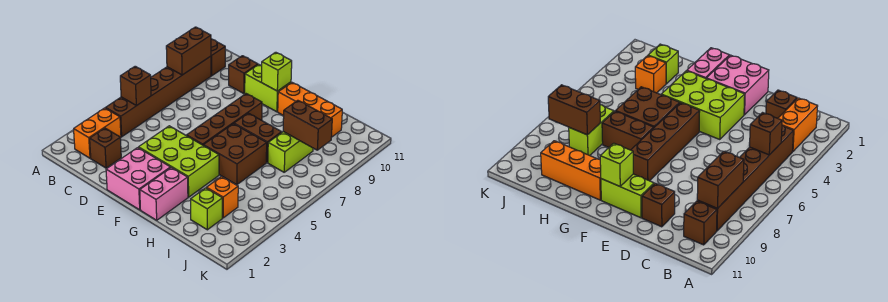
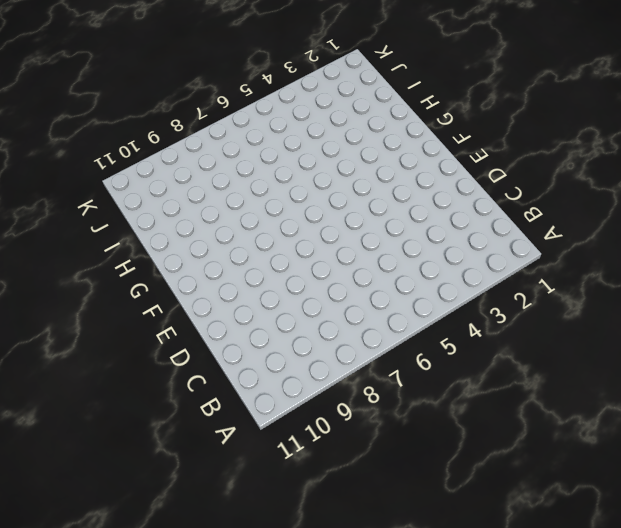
none -> orange brick B2:B3 level 1
none -> brown brick B4:B9 level 1
none -> brown brick B10 level 1

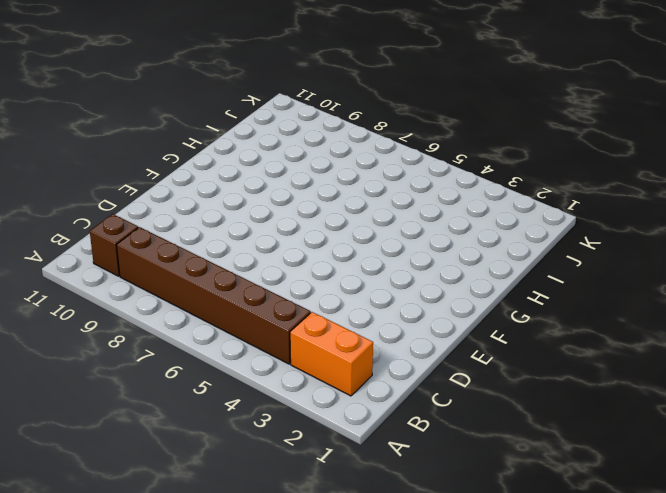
none -> brown brick C2 level 1
none -> brown brick D10 level 1
none -> pink brick E1:F2 level 1

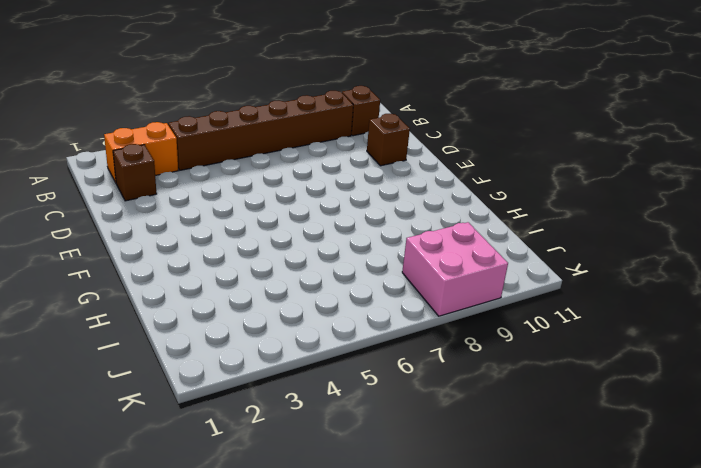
pink brick J8:K9 level 1 -> pink brick E1:F2 level 1
none -> lime brick E3:G4 level 1
none -> lime brick E10:F10 level 1
none -> brown brick F5:F8 level 1

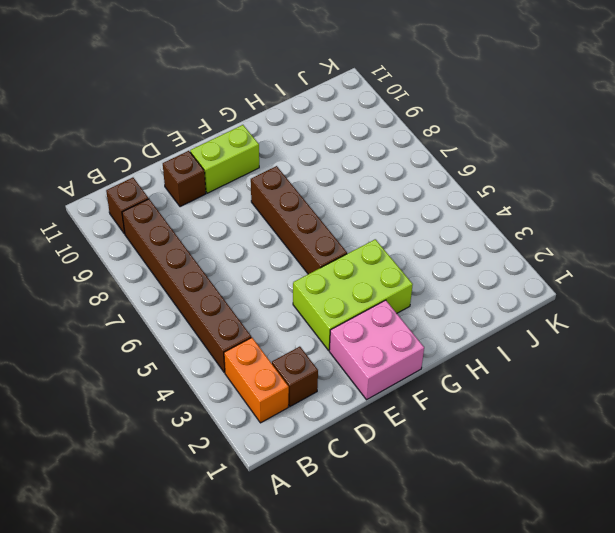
none -> pink brick G1:G2 level 1
none -> brown brick G5:H6 level 1
none -> brown brick G7:H7 level 1

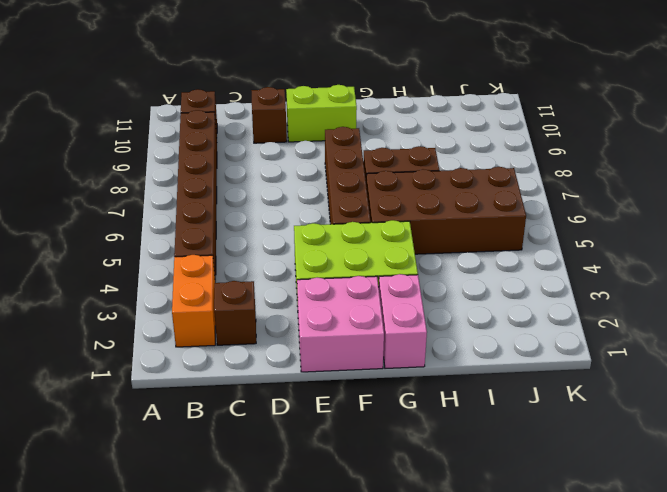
brown brick G5:J6 level 1 -> brown brick G5:H6 level 1
none -> orange brick G10:I10 level 1
none -> lime brick I2 level 1
none -> orange brick I3 level 1

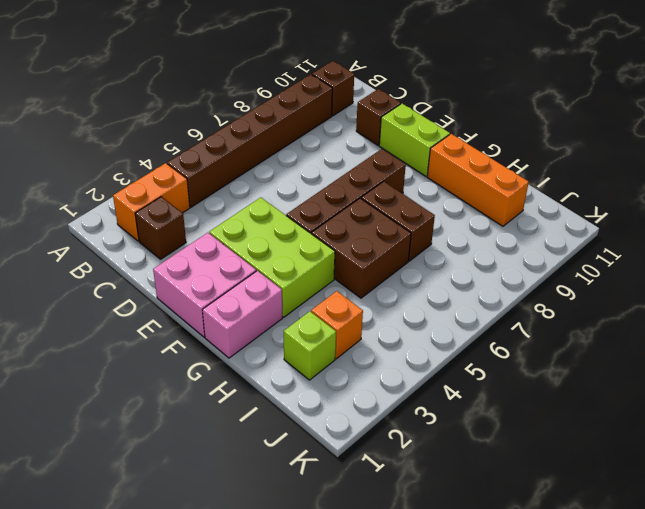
none -> lime brick I7:I8 level 1
none -> brown brick B5 level 2
none -> brown brick B8:B9 level 2

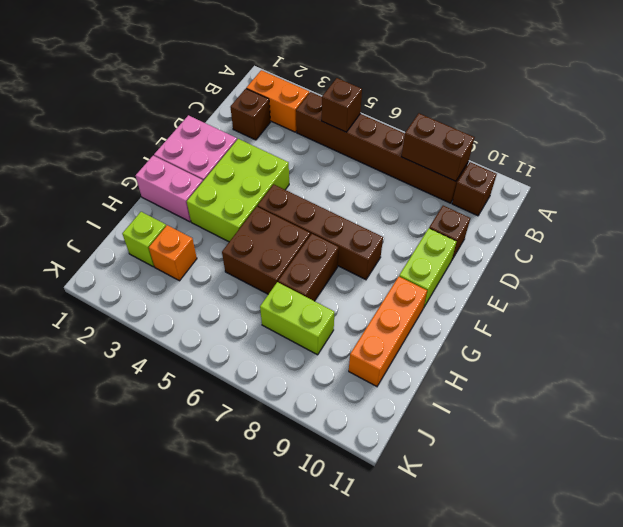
none -> lime brick F10 level 2
none -> brown brick I8:J8 level 2

